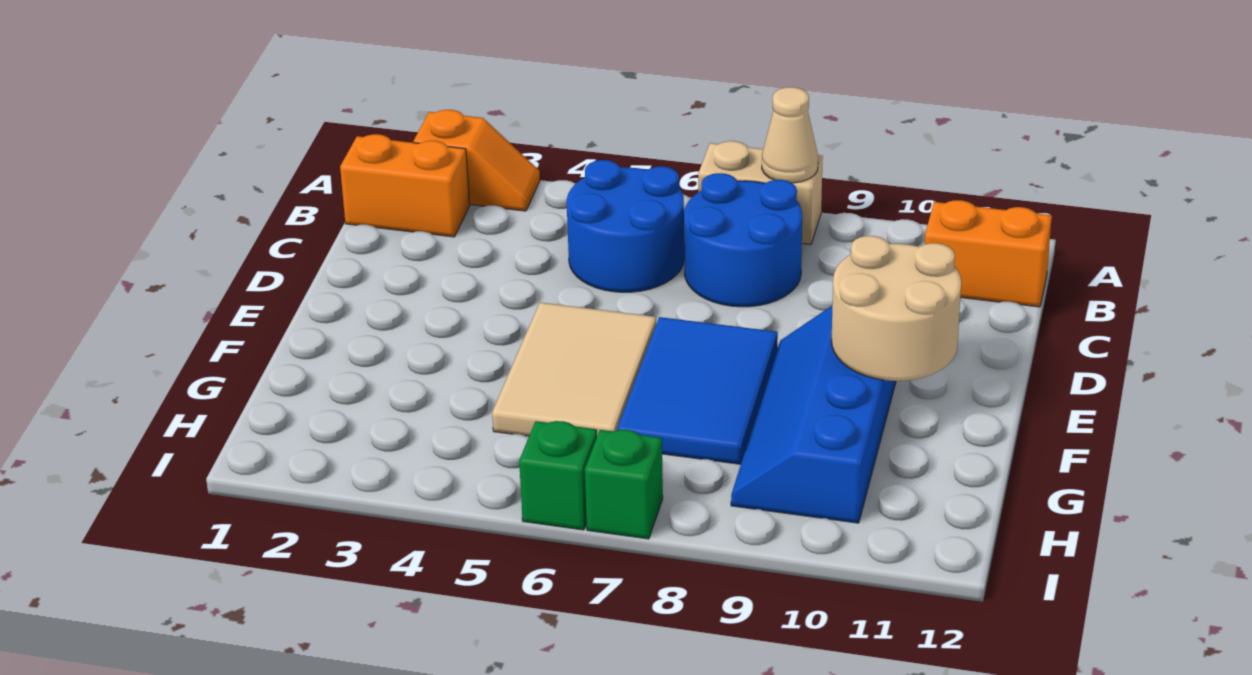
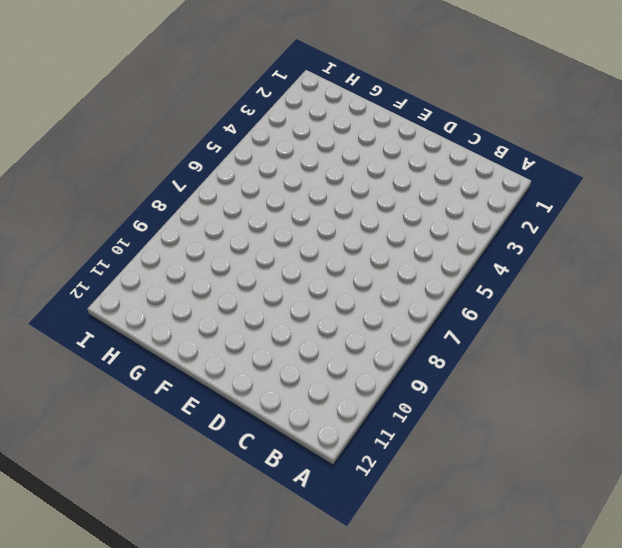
none -> orange slope A2:A3 level 1 top 2
none -> tan brick A7:A8 level 1
none -> orange brick B1:B2 level 1

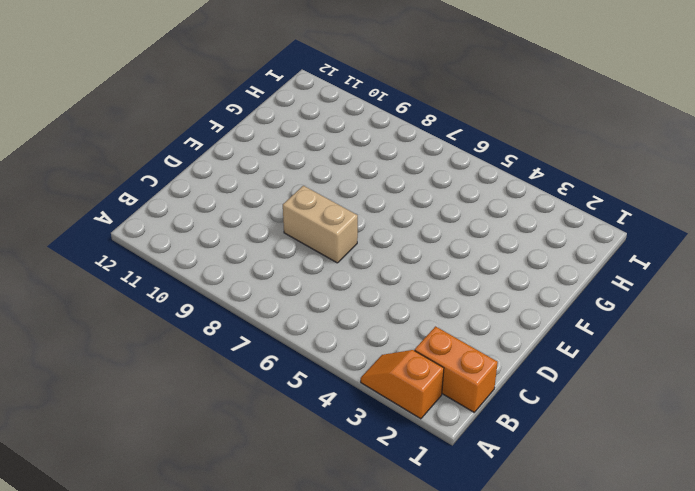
tan brick D7:D8 level 1 -> tan brick A7:A8 level 1
none -> blue round brick B5:C6 level 1
none -> blue round brick B7:C8 level 1
none -> orange brick B11:B12 level 1

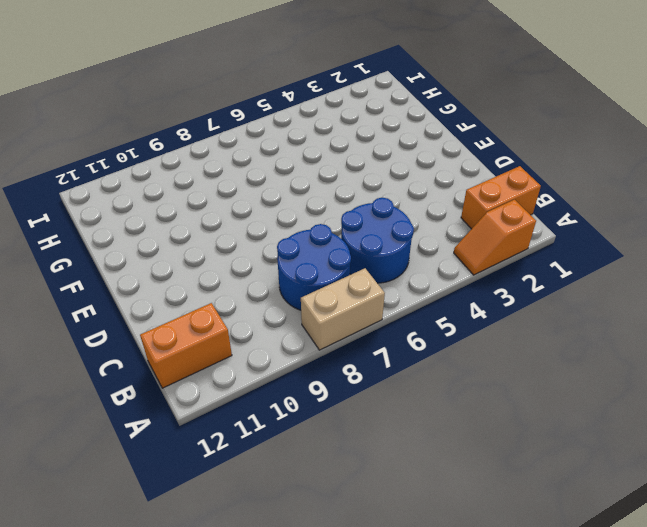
none -> tan tile E5:G6 level 1
none -> blue tile E7:G8 level 1
none -> blue slope E9:H10 level 1 top 10

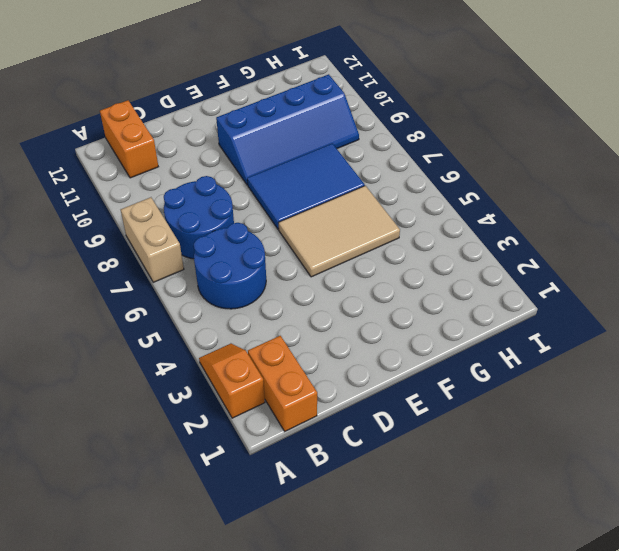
none -> green brick I6 level 1
none -> green brick I7 level 1
none -> tan cone A8 level 2

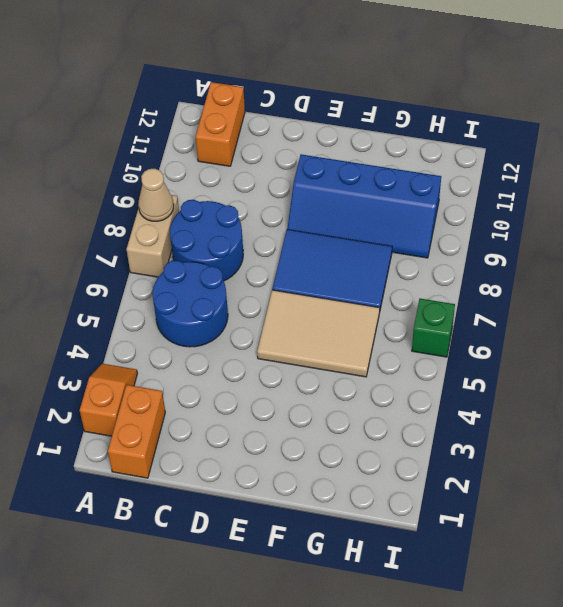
none -> green brick I7 level 1
none -> tan round brick E10:F11 level 2

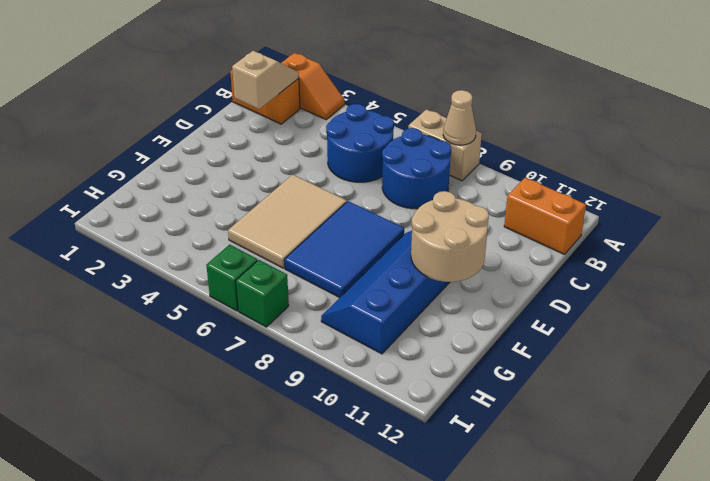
tan slope B2:C2 level 2 top C -> none

